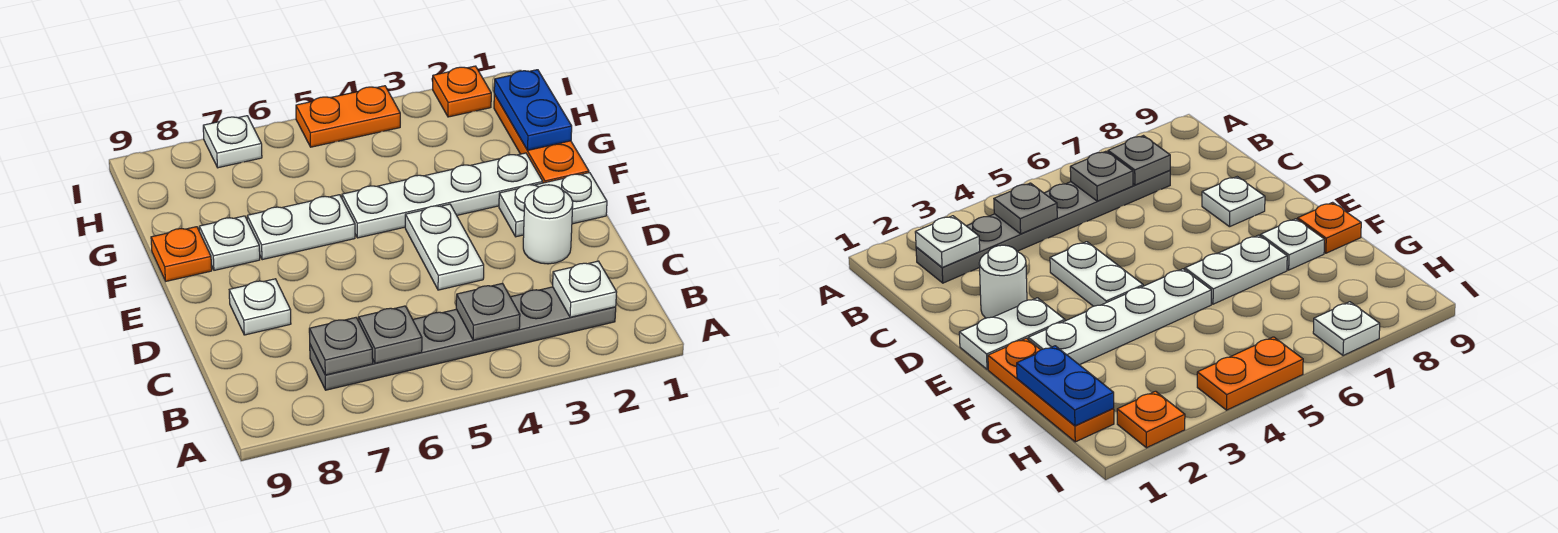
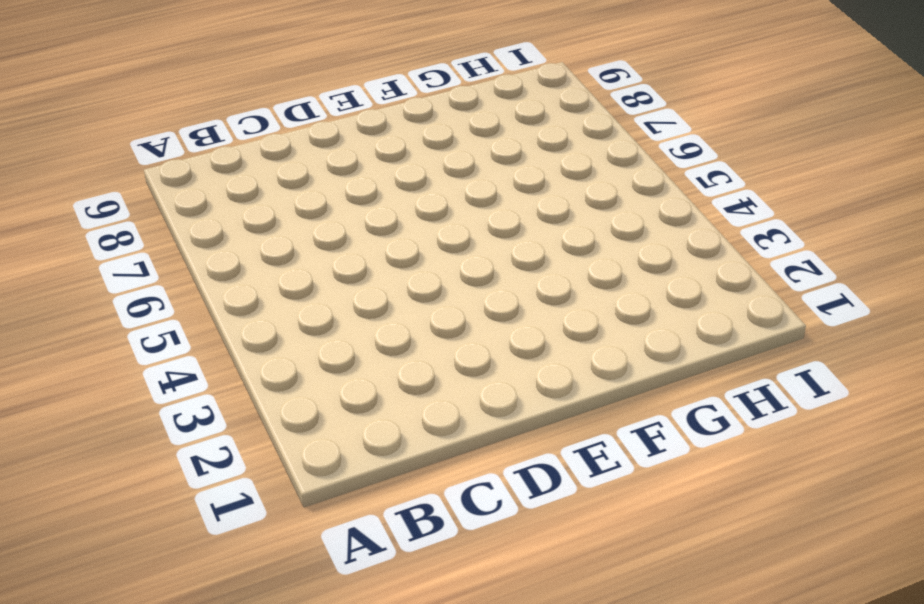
none -> grey plate B2:B7 level 1
none -> white round brick D2 level 1
none -> white plate D4:E4 level 1

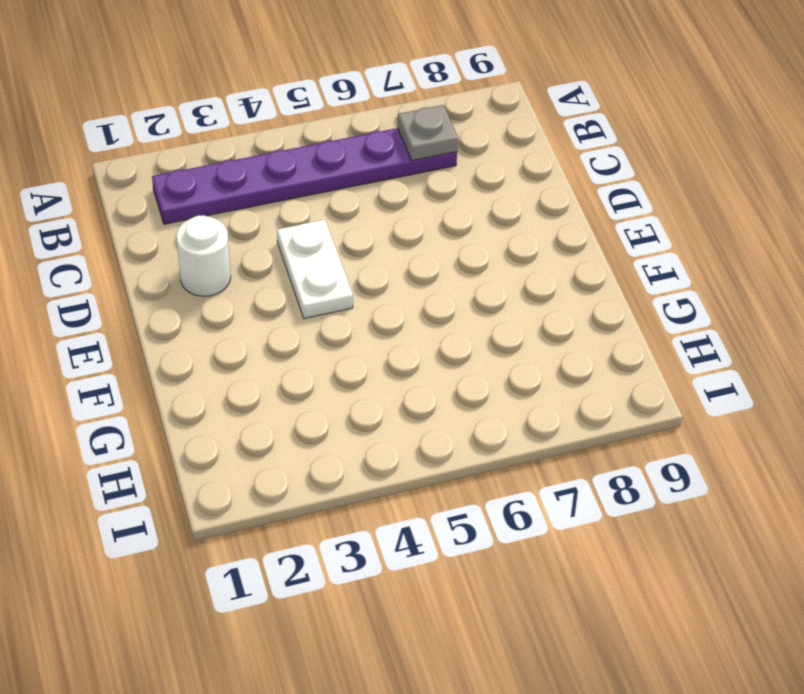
purple plate B2:B7 level 1 -> grey plate B2:B7 level 1
none -> white plate D8 level 1
none -> white plate E1:E2 level 1
none -> orange plate F1:H1 level 1

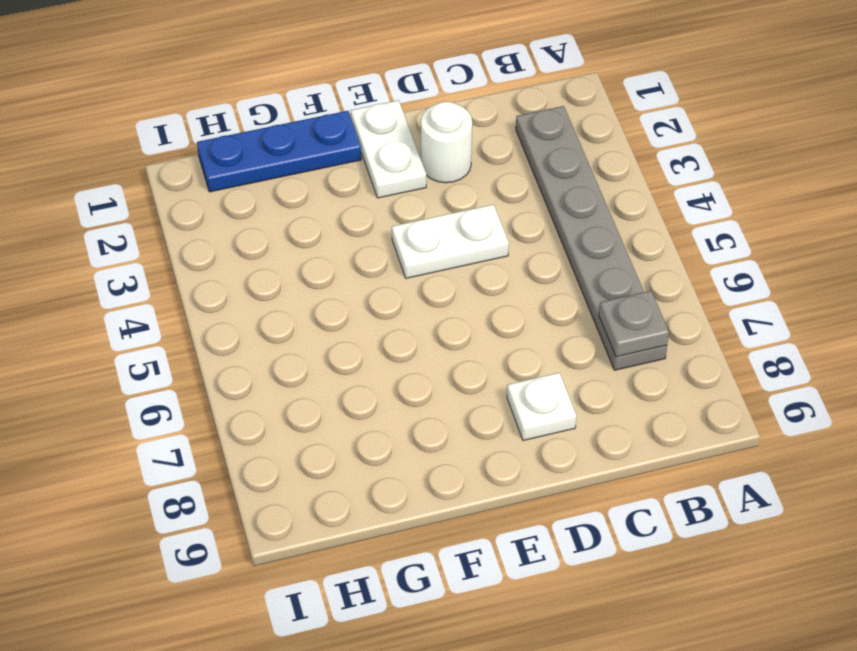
blue plate F1:H1 level 1 -> orange plate F1:H1 level 1
none -> white plate F2:F5 level 1
none -> white plate F6:F7 level 1
none -> white plate F8 level 1

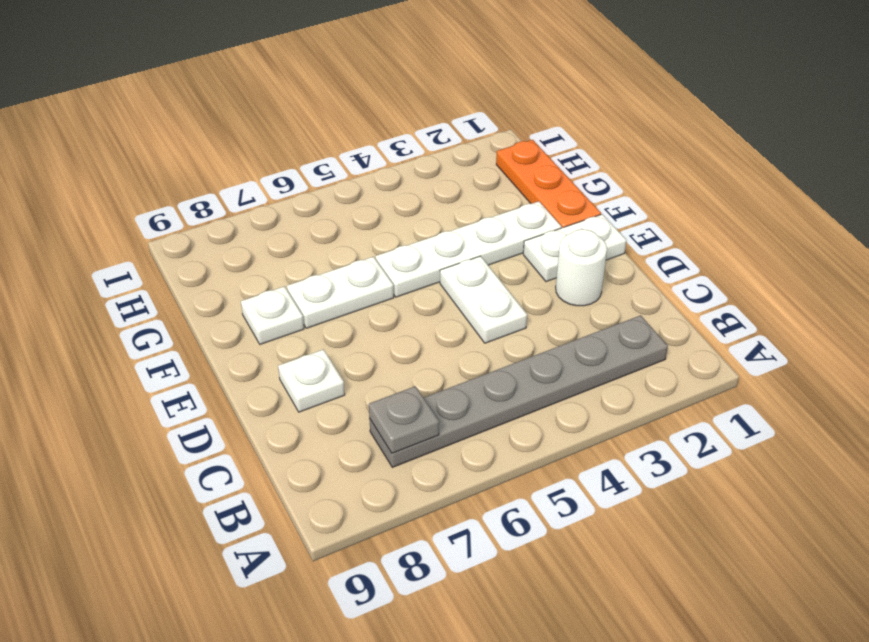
none -> orange plate F9 level 1
none -> orange plate I2 level 1
none -> orange plate I4:I5 level 1

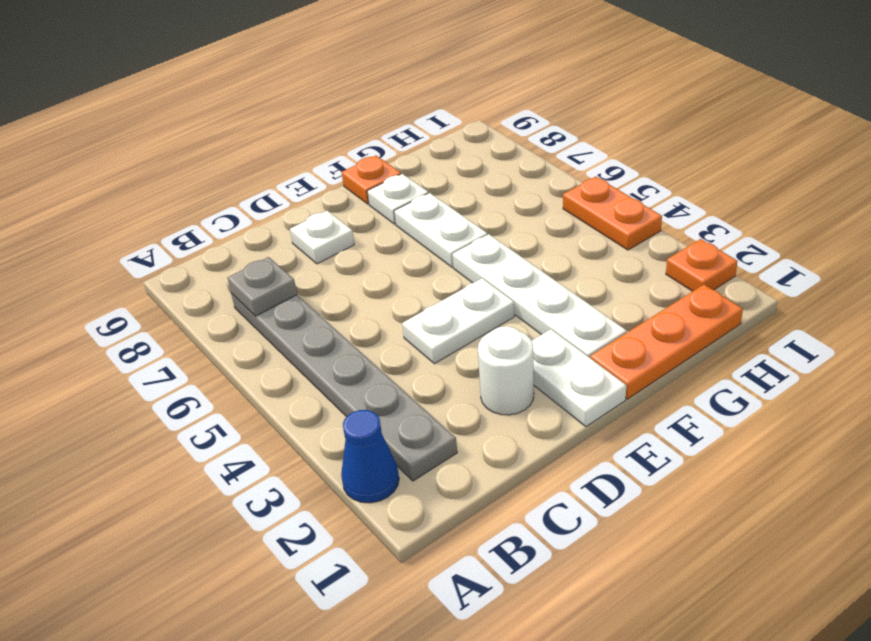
blue cone A2 level 1 -> none
none -> white plate I7 level 1
none -> white plate B2 level 2
none -> grey plate B4 level 2

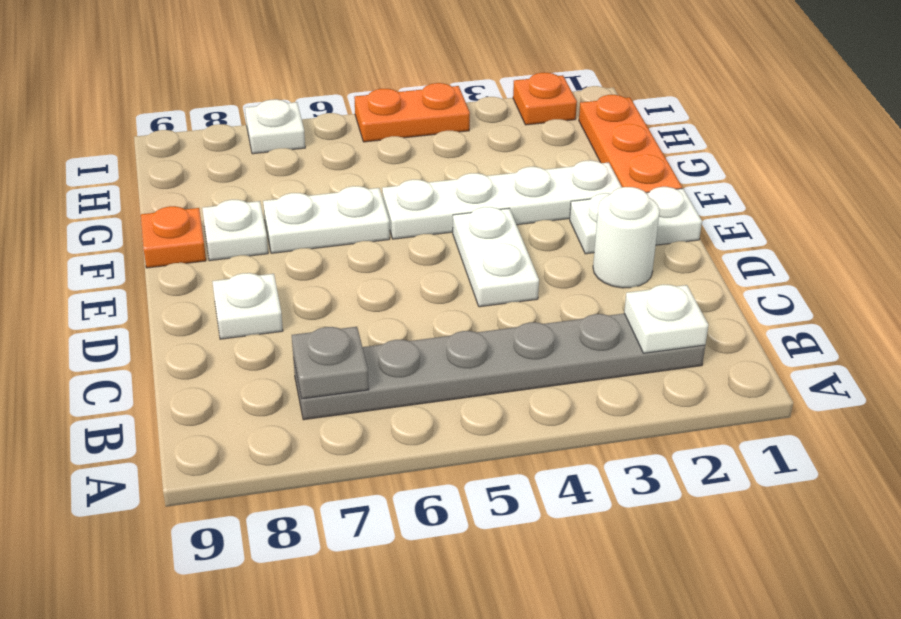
none -> grey plate B4 level 2
none -> grey plate B6 level 2
none -> blue plate G1:H1 level 2

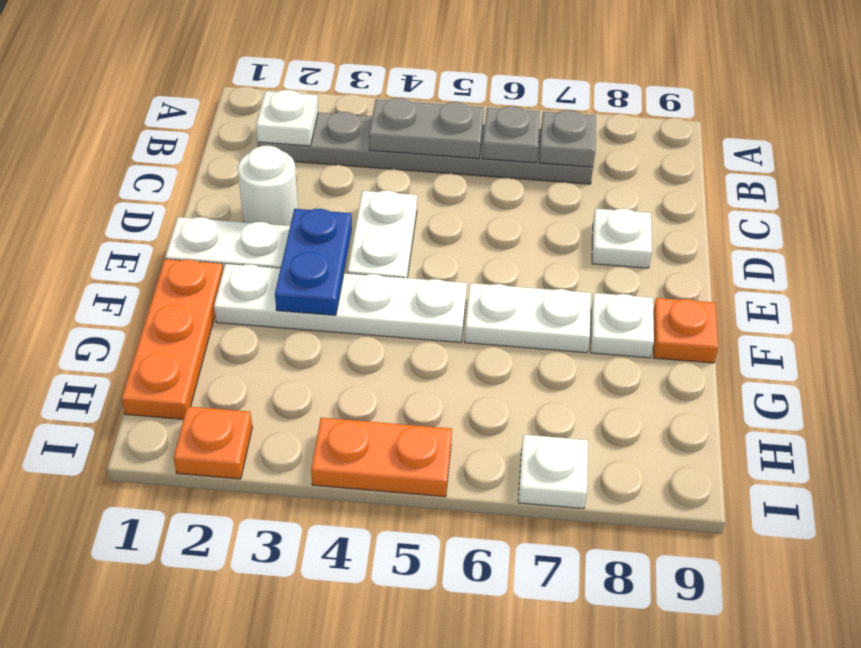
grey plate B4:B5 level 2 -> grey plate B4 level 2
blue plate E3:F3 level 2 -> blue plate G1:H1 level 2

